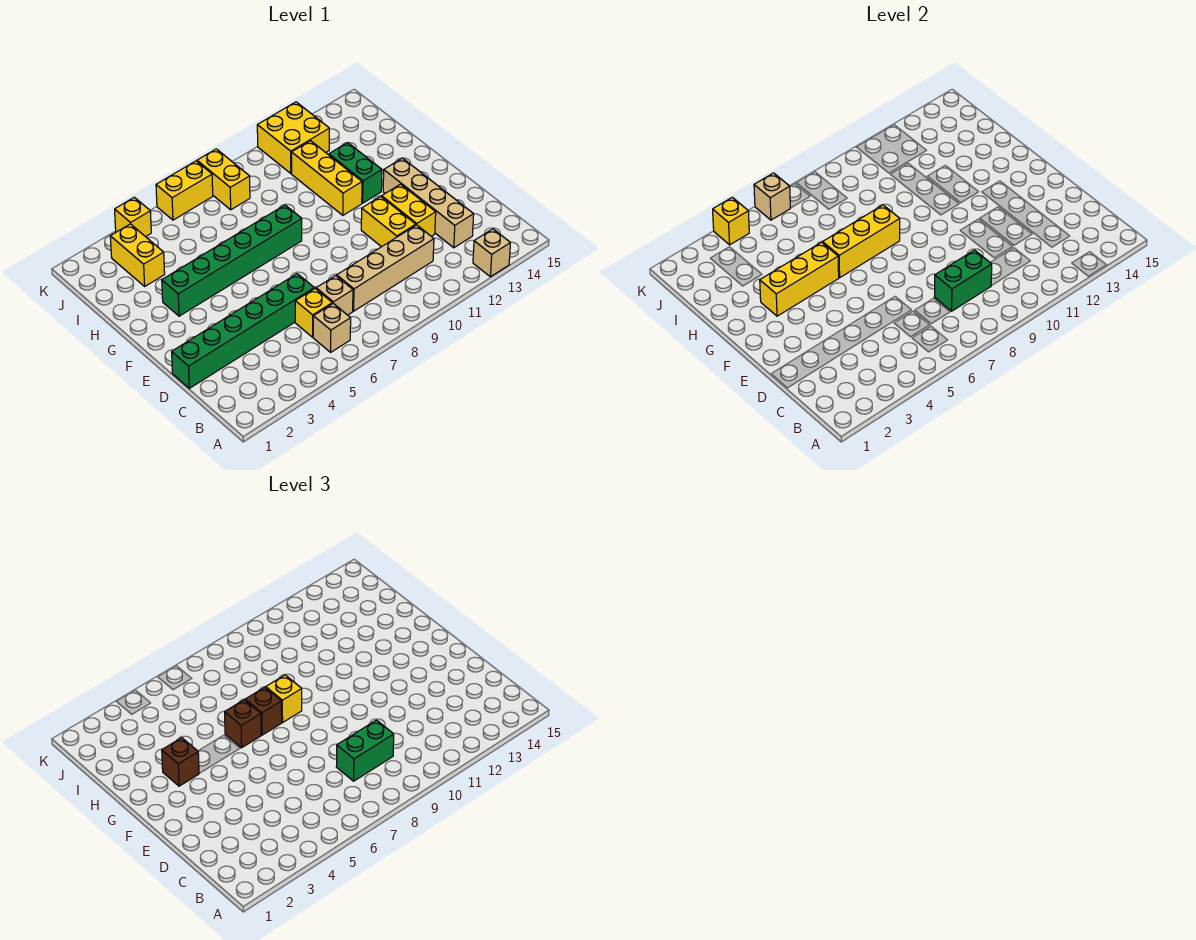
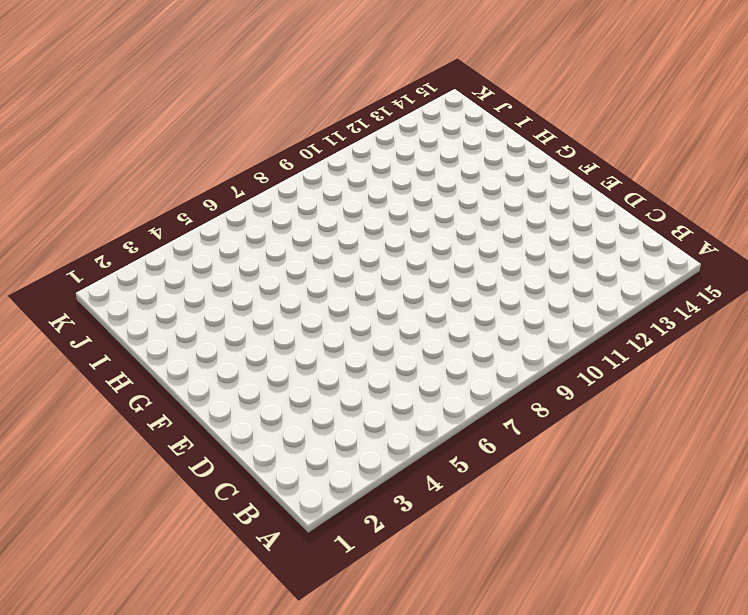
none -> tan brick A13 level 1
none -> tan brick B6 level 1
none -> yellow brick C6 level 1

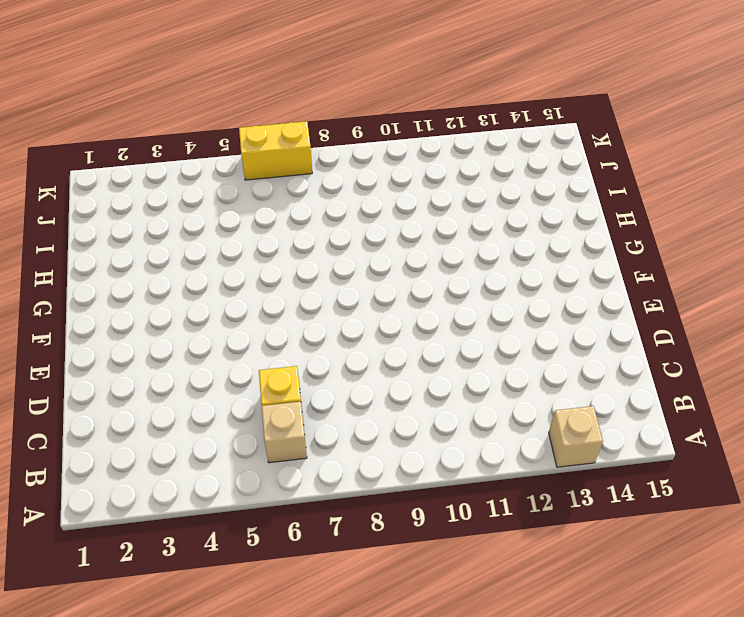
none -> tan brick C7 level 1
none -> tan brick C8:C11 level 1
none -> tan brick C13:F13 level 1

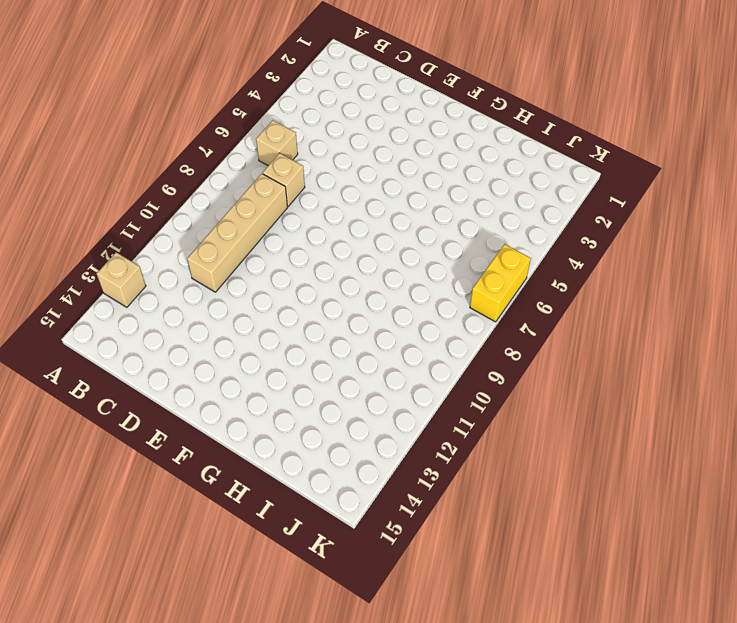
none -> yellow brick C6 level 1
none -> tan brick C13:F13 level 1
none -> green brick D1:D6 level 1

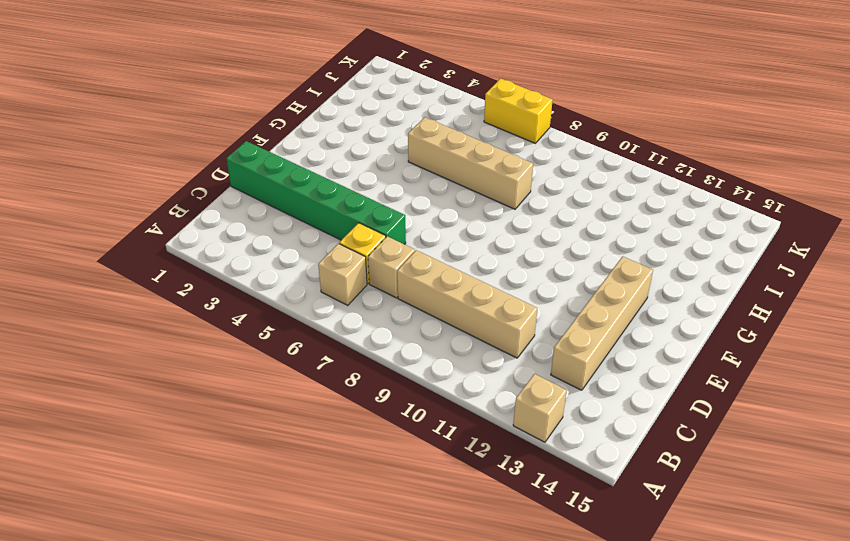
tan brick H5:H8 level 1 -> none
none -> yellow brick D11:E11 level 1
none -> yellow brick D12:E12 level 1
none -> green brick G3:G8 level 1

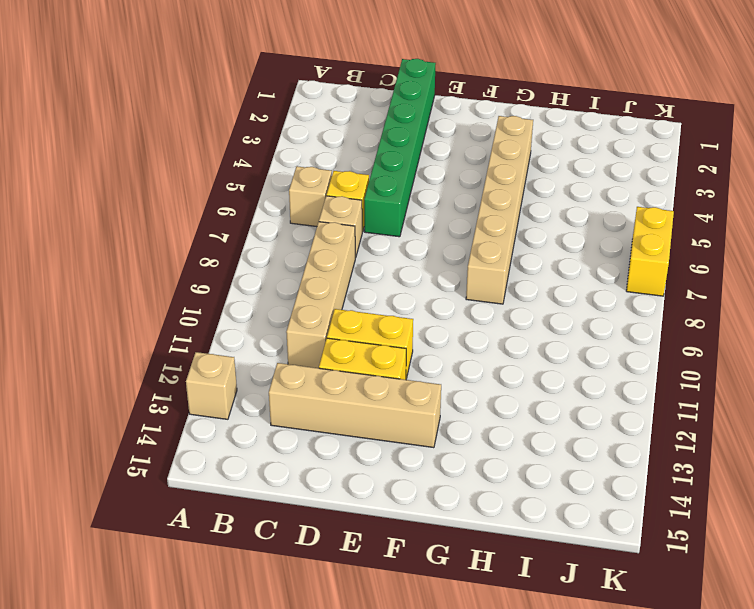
tan brick G3:G8 level 1 -> green brick G3:G8 level 1
none -> yellow brick G11:I11 level 1
none -> green brick G12:H12 level 1
none -> yellow brick I3:J3 level 1

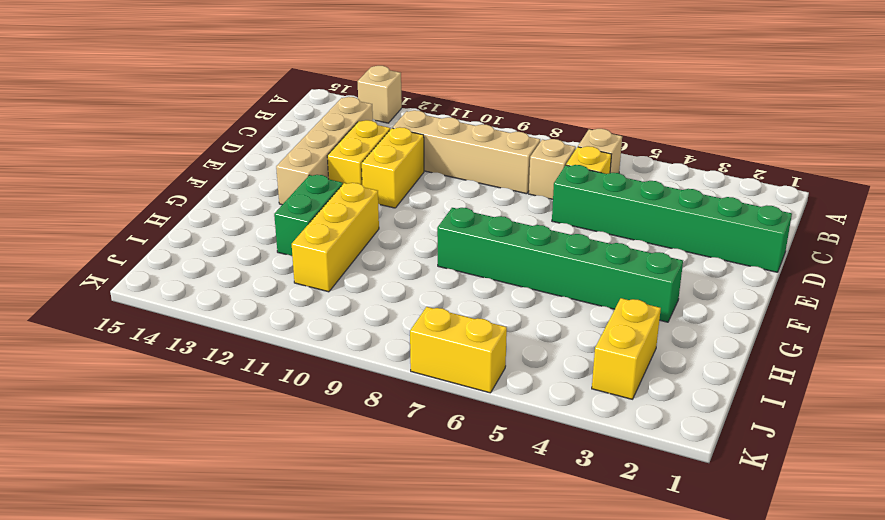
none -> yellow brick J8:K8 level 1
none -> yellow brick J11:K12 level 1
none -> yellow brick K4 level 1

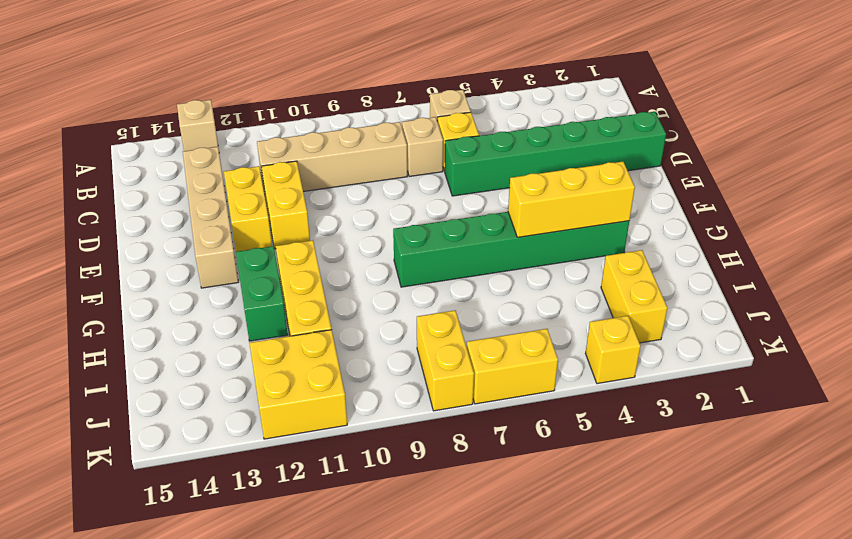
none -> green brick C8:C9 level 2
none -> yellow brick G6:G8 level 2
none -> yellow brick K4 level 2

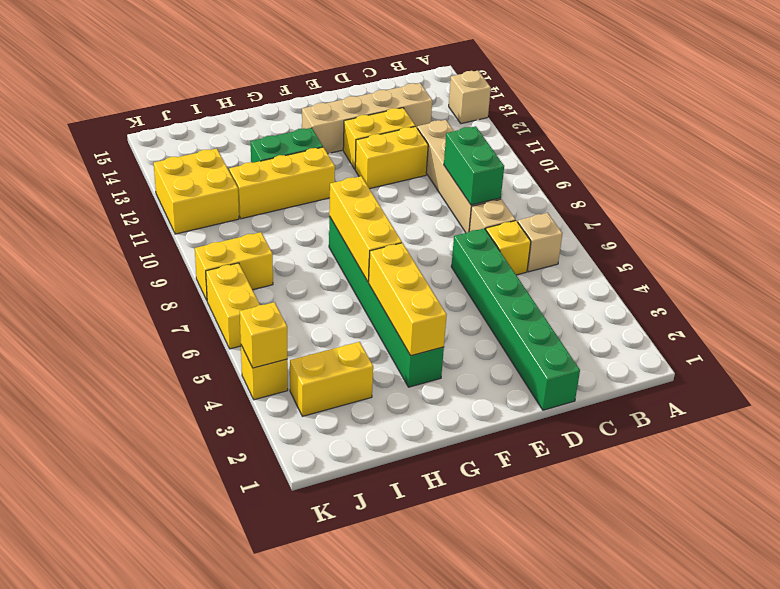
none -> tan brick K6 level 2
none -> green brick C8:C9 level 3
none -> brown brick G3 level 3

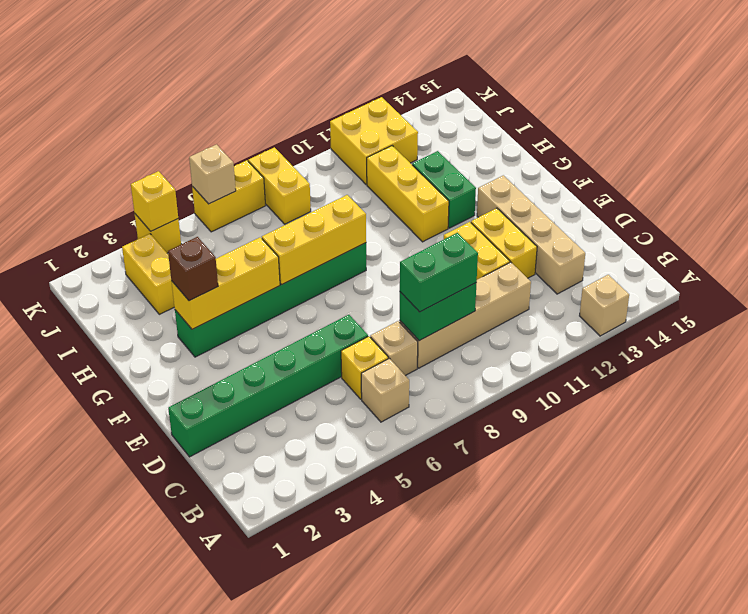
none -> brown brick G6 level 3
none -> brown brick G7 level 3
none -> yellow brick G8 level 3

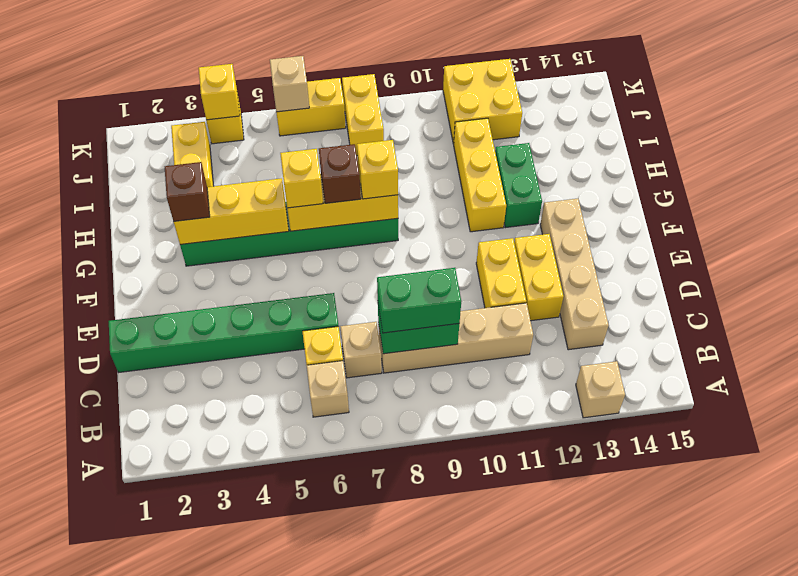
yellow brick G6 level 3 -> brown brick G6 level 3

